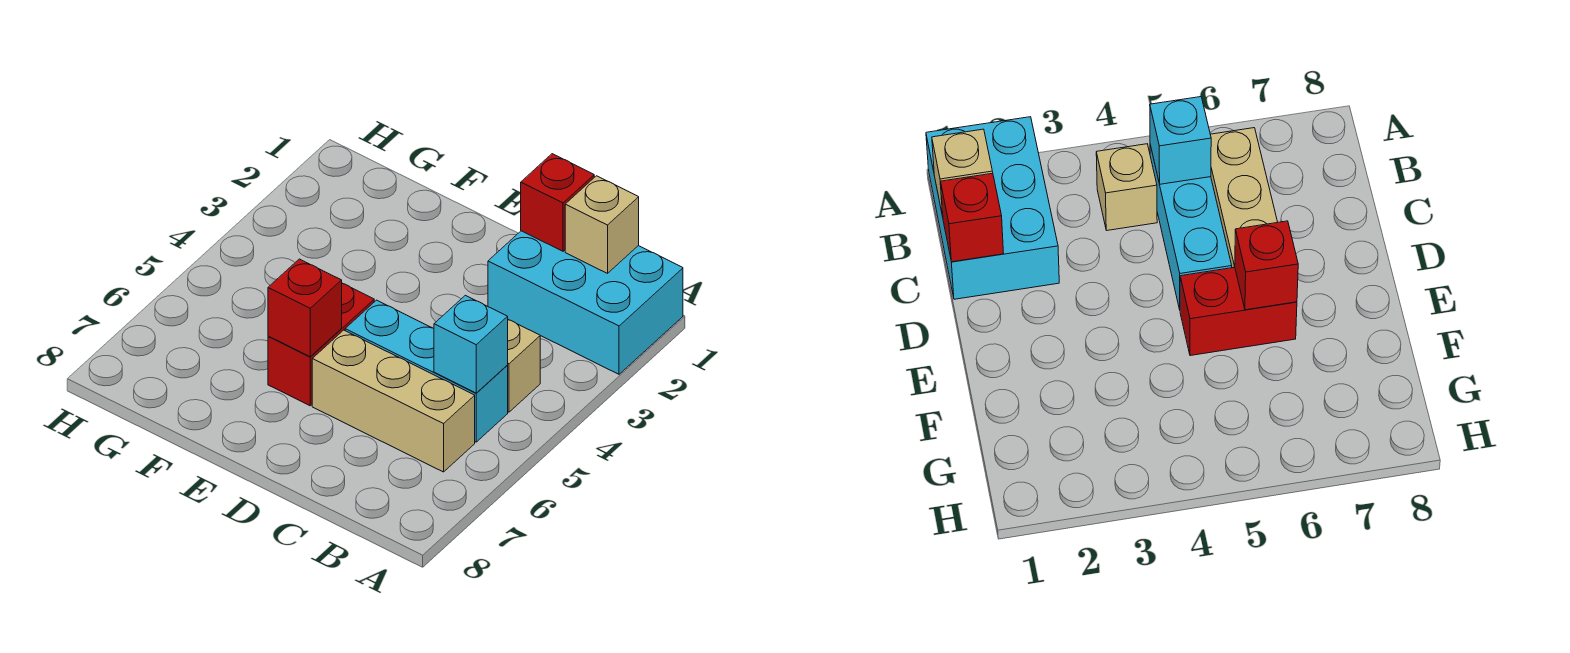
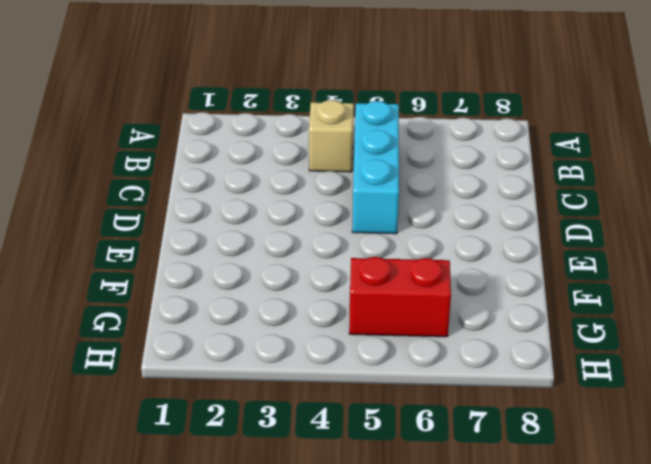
red brick G5:G6 level 1 -> red brick E5:E6 level 1
none -> cyan brick A1:C2 level 1
none -> tan brick B6:D6 level 1

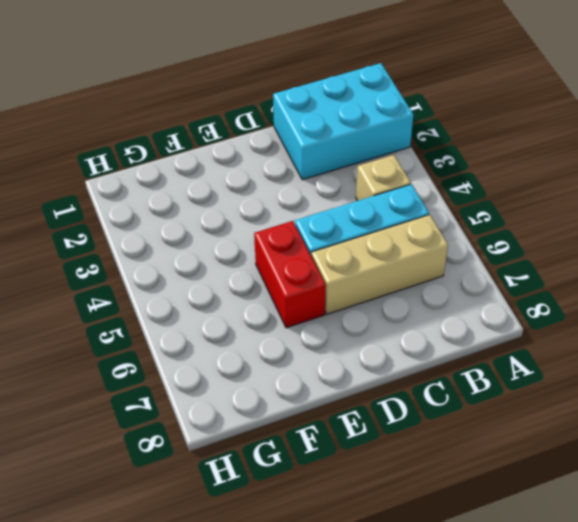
none -> tan brick B1 level 2
none -> cyan brick B5 level 2

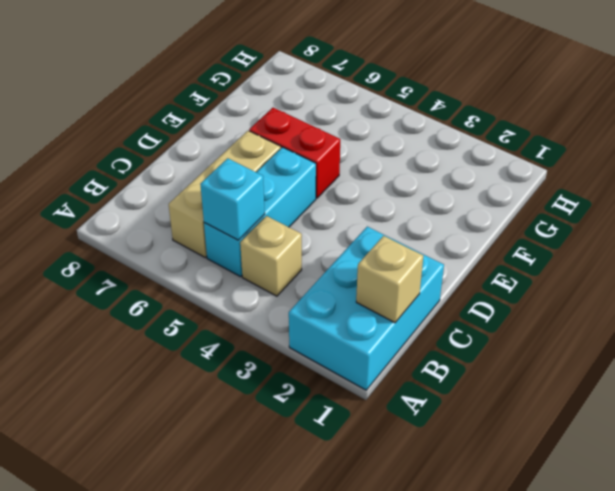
none -> red brick C1 level 2
none -> red brick E6 level 2

